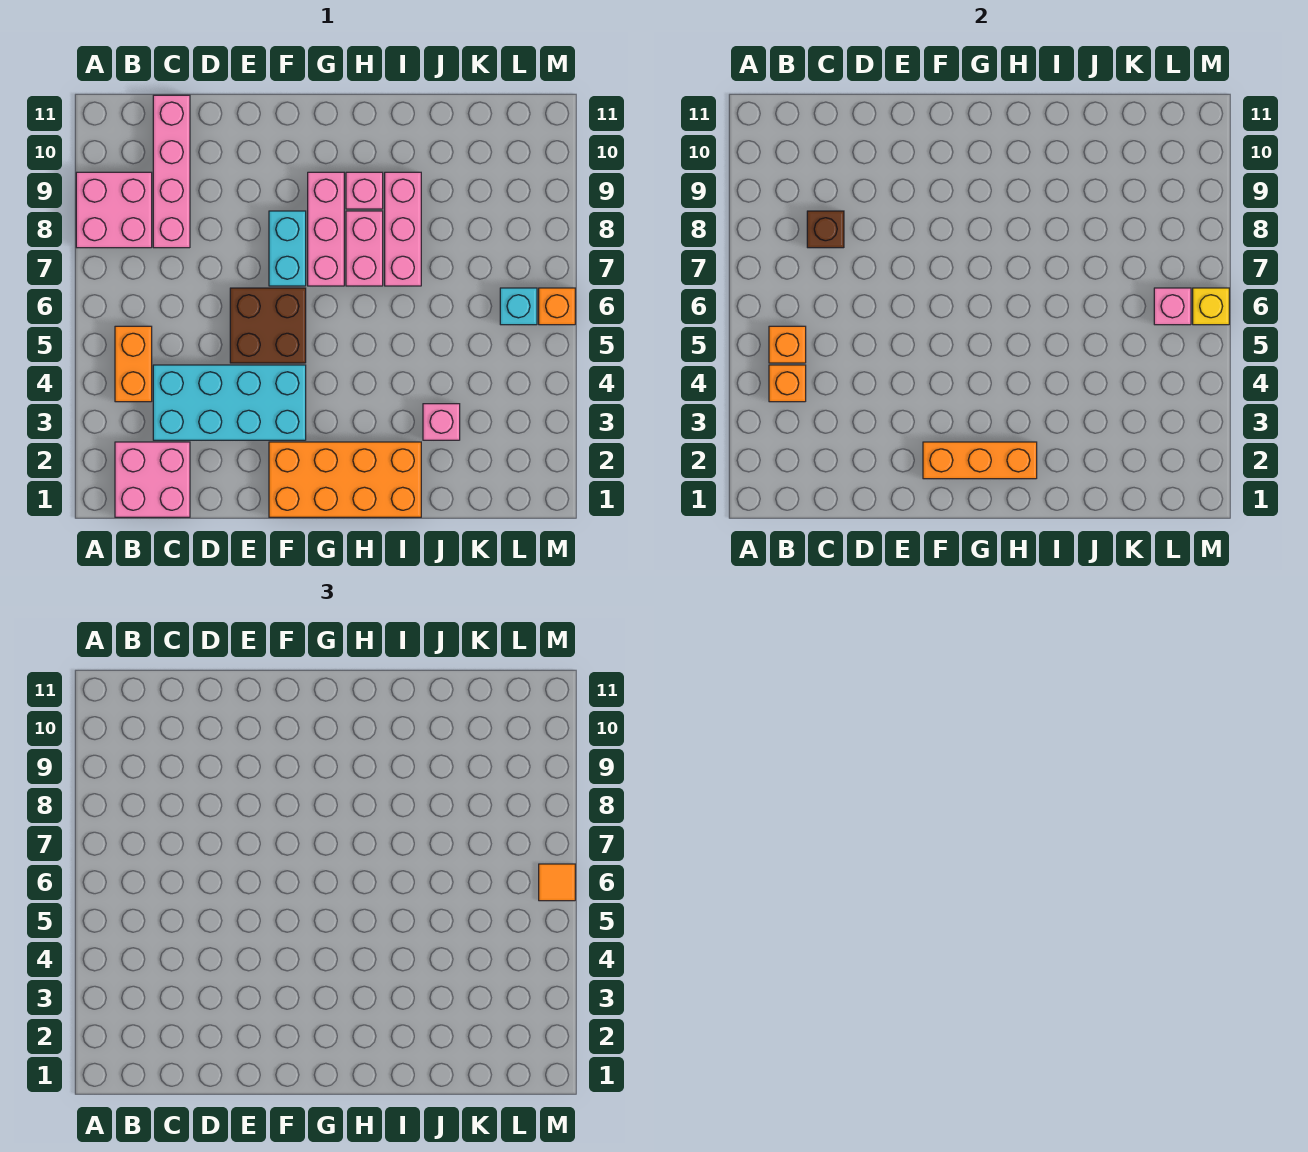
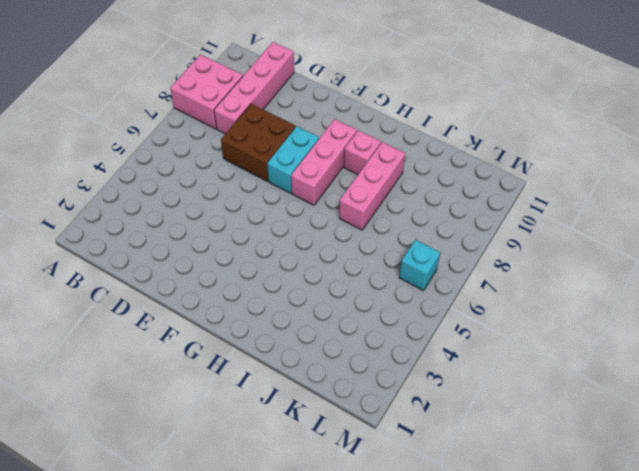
brown brick D7:E8 level 1 -> brown brick E5:F6 level 1
none -> pink brick B1:C2 level 1
none -> orange brick B4:B5 level 1
none -> cyan brick C3:F4 level 1

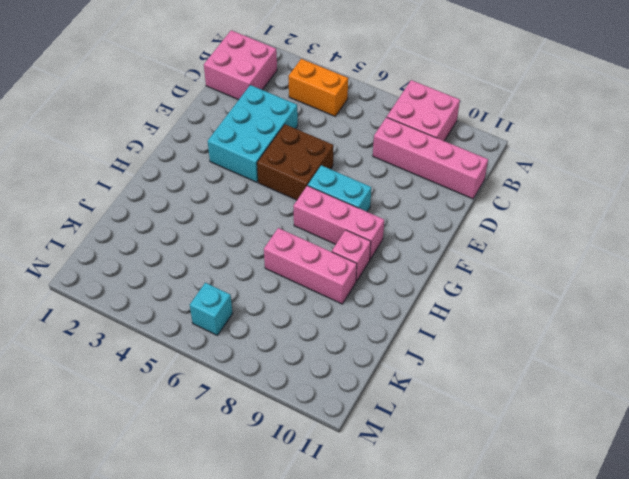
cyan brick D3:F4 level 1 -> cyan brick C3:F4 level 1
none -> orange brick F1:I2 level 1
none -> pink brick H7:H8 level 1
none -> pink brick J3 level 1

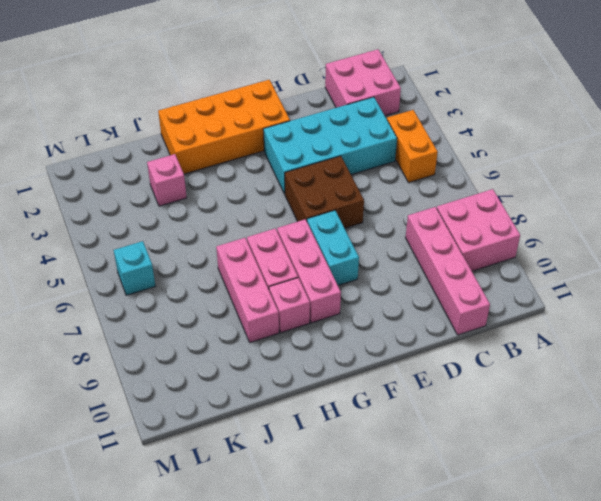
none -> orange brick M6 level 1
none -> orange brick B4 level 2
none -> orange brick B5 level 2

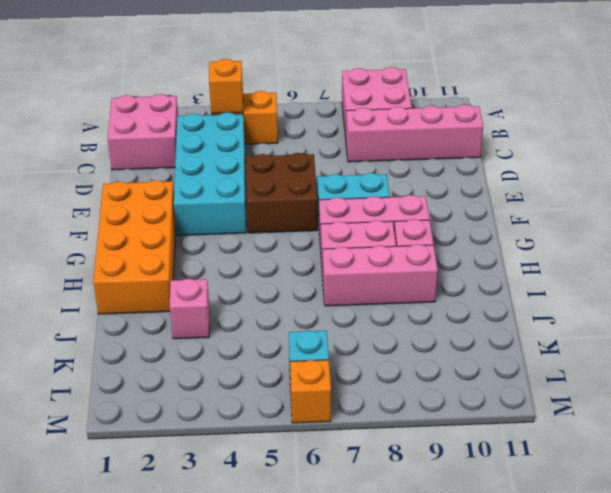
none -> orange brick B5 level 2
none -> brown brick C8 level 2
none -> orange brick F2:H2 level 2

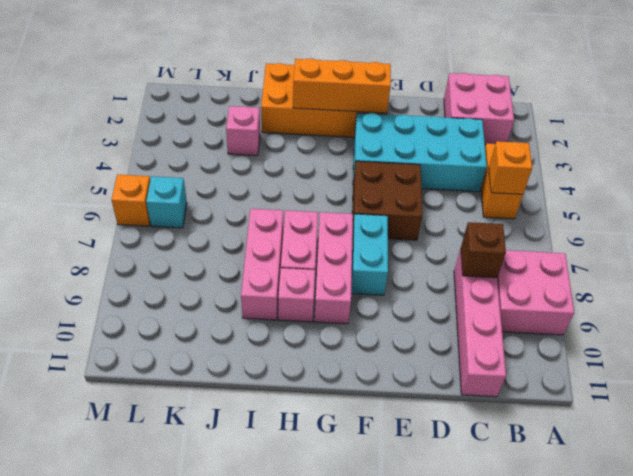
none -> orange brick B4 level 2
none -> pink brick L6 level 2
none -> yellow brick M6 level 2

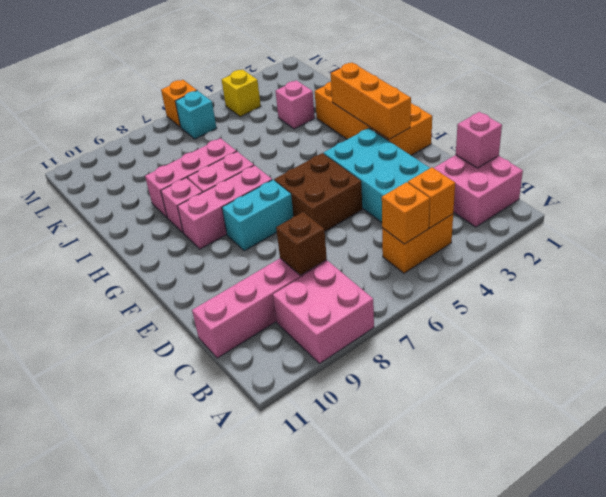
pink brick C1 level 2 -> pink brick L6 level 2
yellow brick L4 level 1 -> yellow brick M6 level 2
none -> orange tile M6 level 3

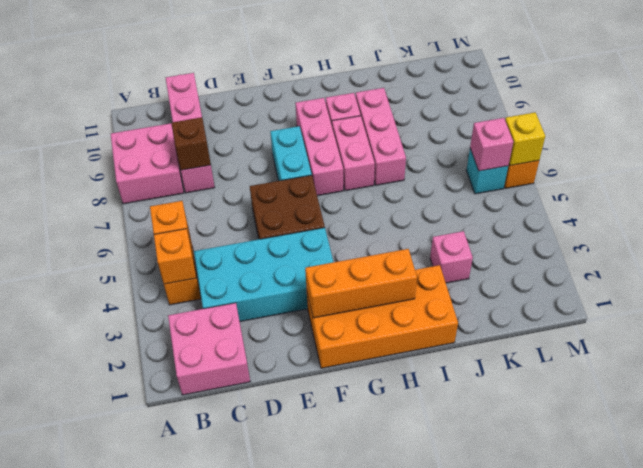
none -> orange tile M6 level 3

